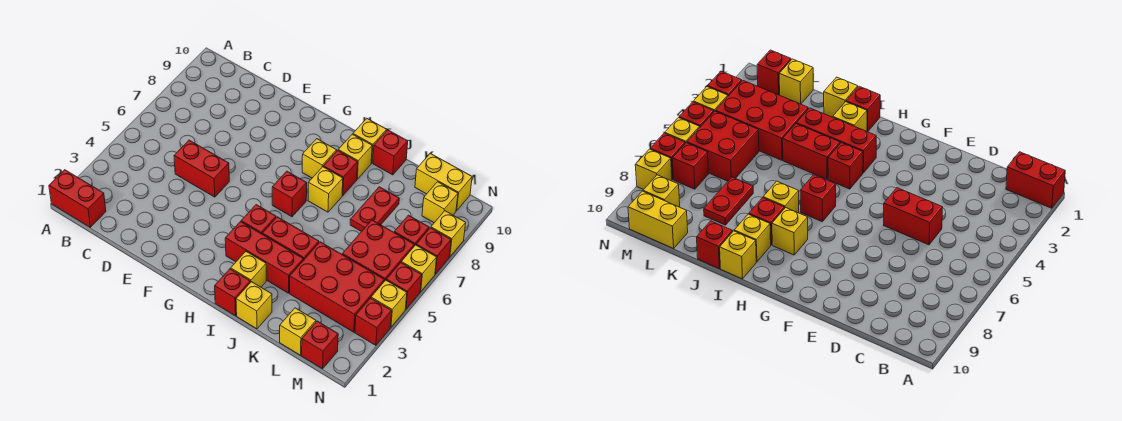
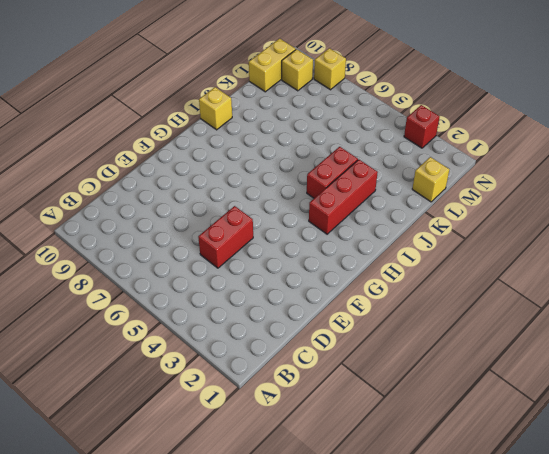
none -> red brick A1:B1 level 1
none -> red brick H4 level 1
none -> red brick H6 level 1

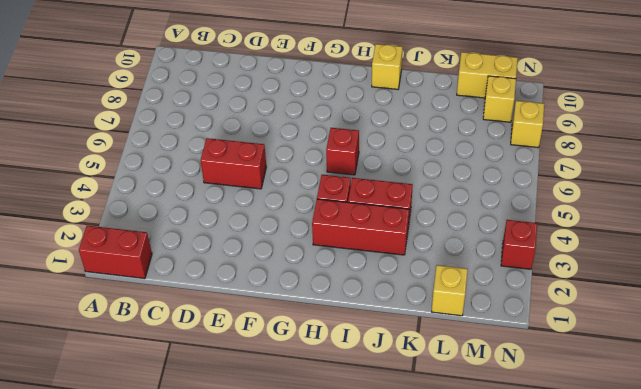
none -> yellow brick H8 level 1
none -> red brick I1 level 1
none -> yellow brick I2 level 1

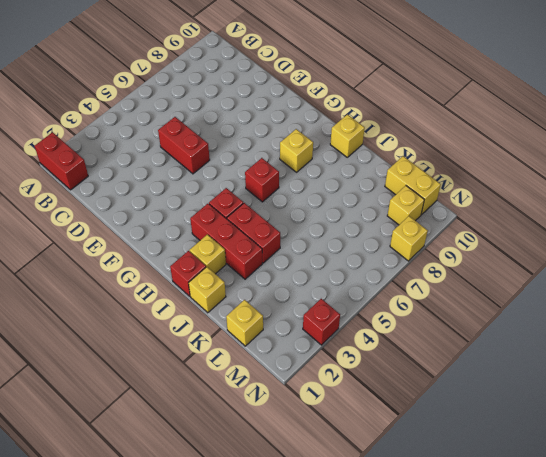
none -> yellow brick I7 level 1
none -> red brick I8 level 1
none -> yellow brick I9 level 1

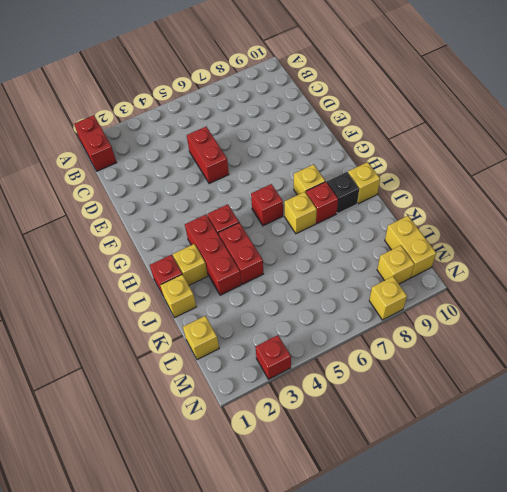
black brick I9 level 1 -> yellow brick I9 level 1
none -> red brick J10 level 1
none -> red brick K3:M4 level 1
none -> red plate K7:K8 level 1

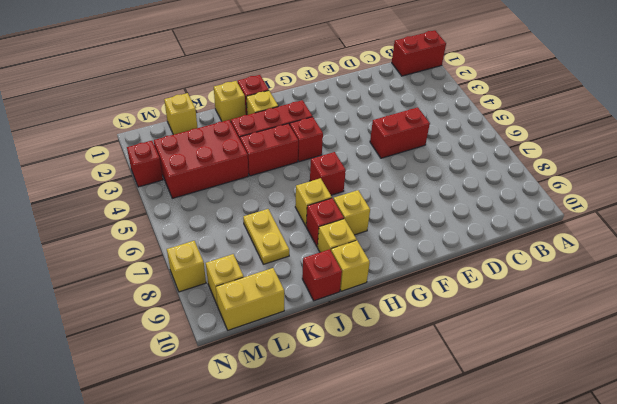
yellow plate K7:K8 level 1 -> red plate K7:K8 level 1
none -> red brick L5:M6 level 1
none -> red brick M1 level 1
none -> red brick M7 level 1

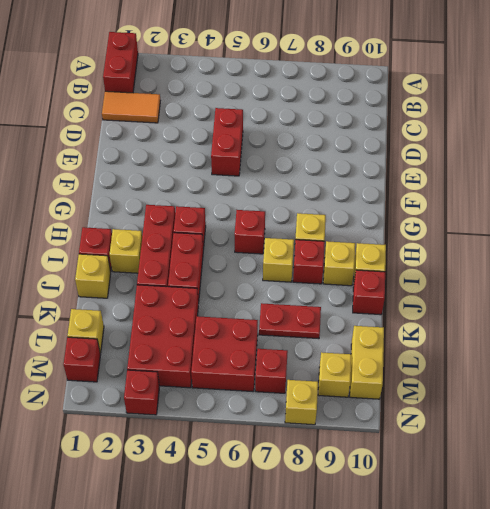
orange tile C1:C2 level 1 -> none
none -> yellow brick N4 level 1
none -> red brick N5 level 1
none -> yellow brick N6 level 1

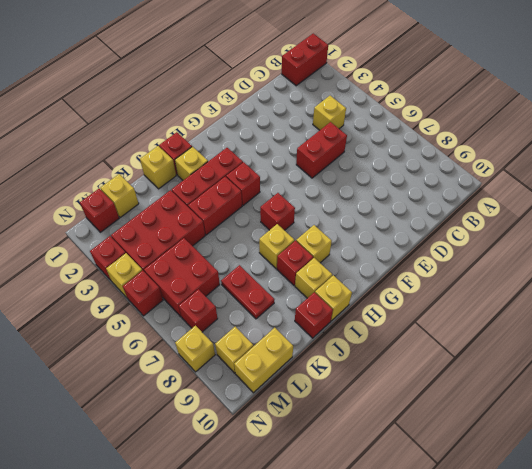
yellow brick C4 level 1 -> yellow brick N6 level 1
none -> red brick N7 level 1

